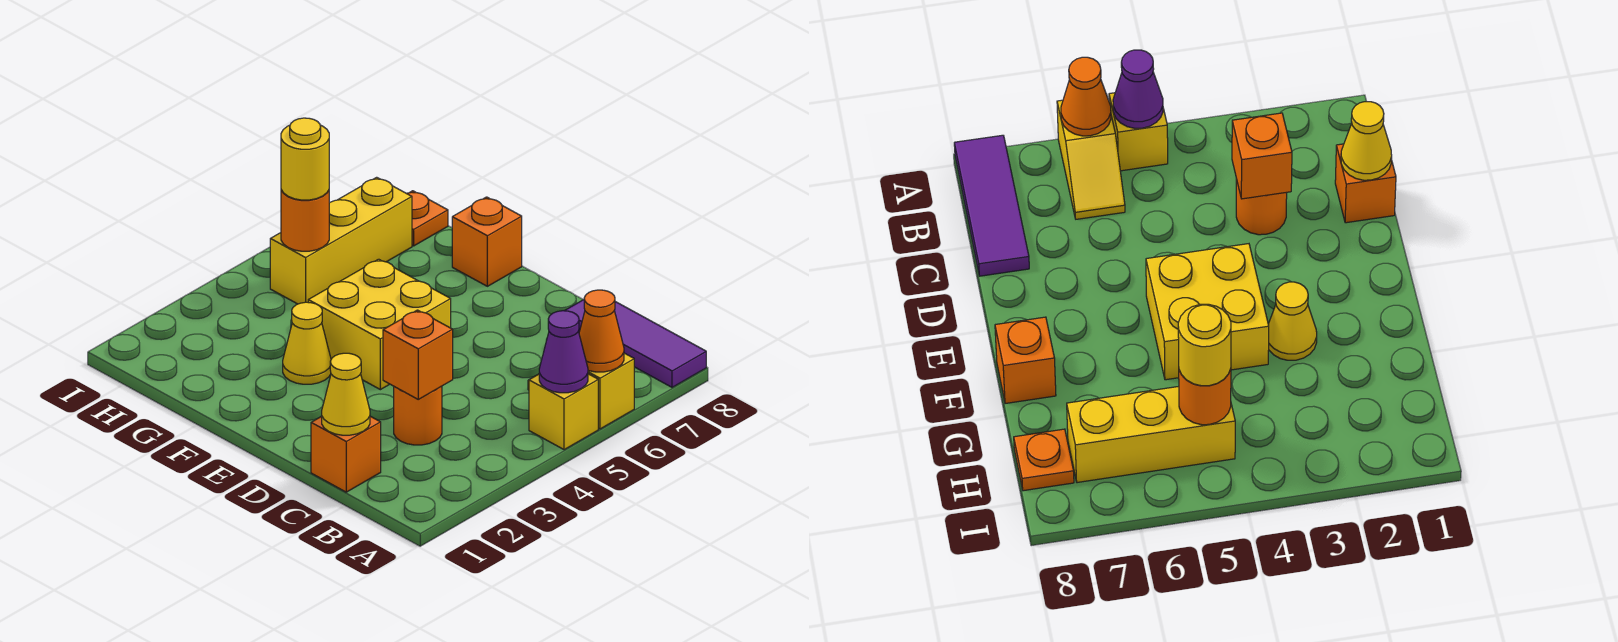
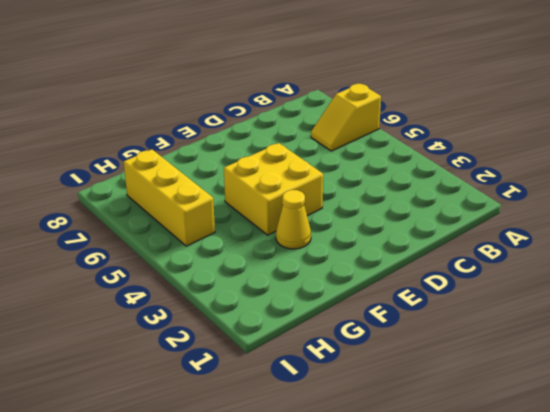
none -> yellow brick A5 level 1
none -> purple tile A8:C8 level 1
none -> orange brick C1 level 1

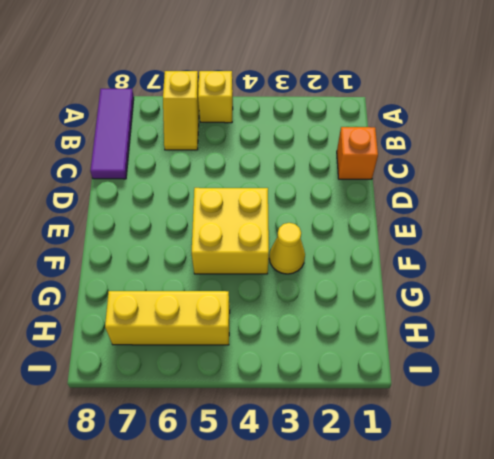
none -> orange round brick C3 level 1
none -> orange brick F8 level 1
none -> orange plate H8 level 1

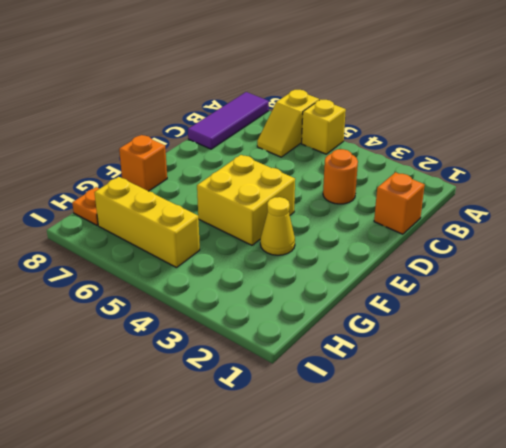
none -> purple cone A5 level 2
none -> orange cone A6 level 2
none -> yellow cone C1 level 2

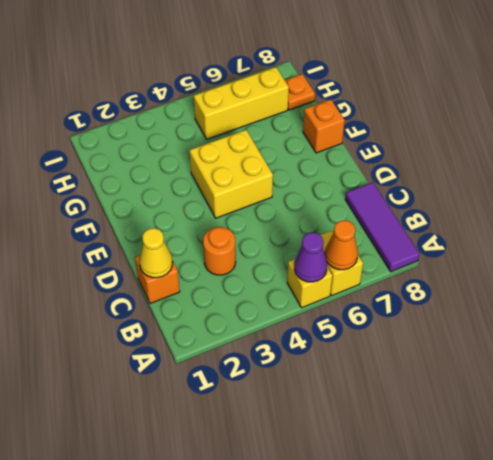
none -> yellow cone F3 level 1
none -> orange brick C3 level 2
none -> orange round brick H5 level 2

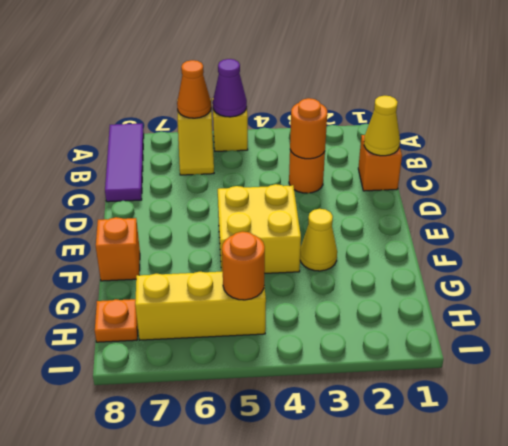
orange round brick C3 level 2 -> orange brick C3 level 2
none -> yellow round brick H5 level 3

